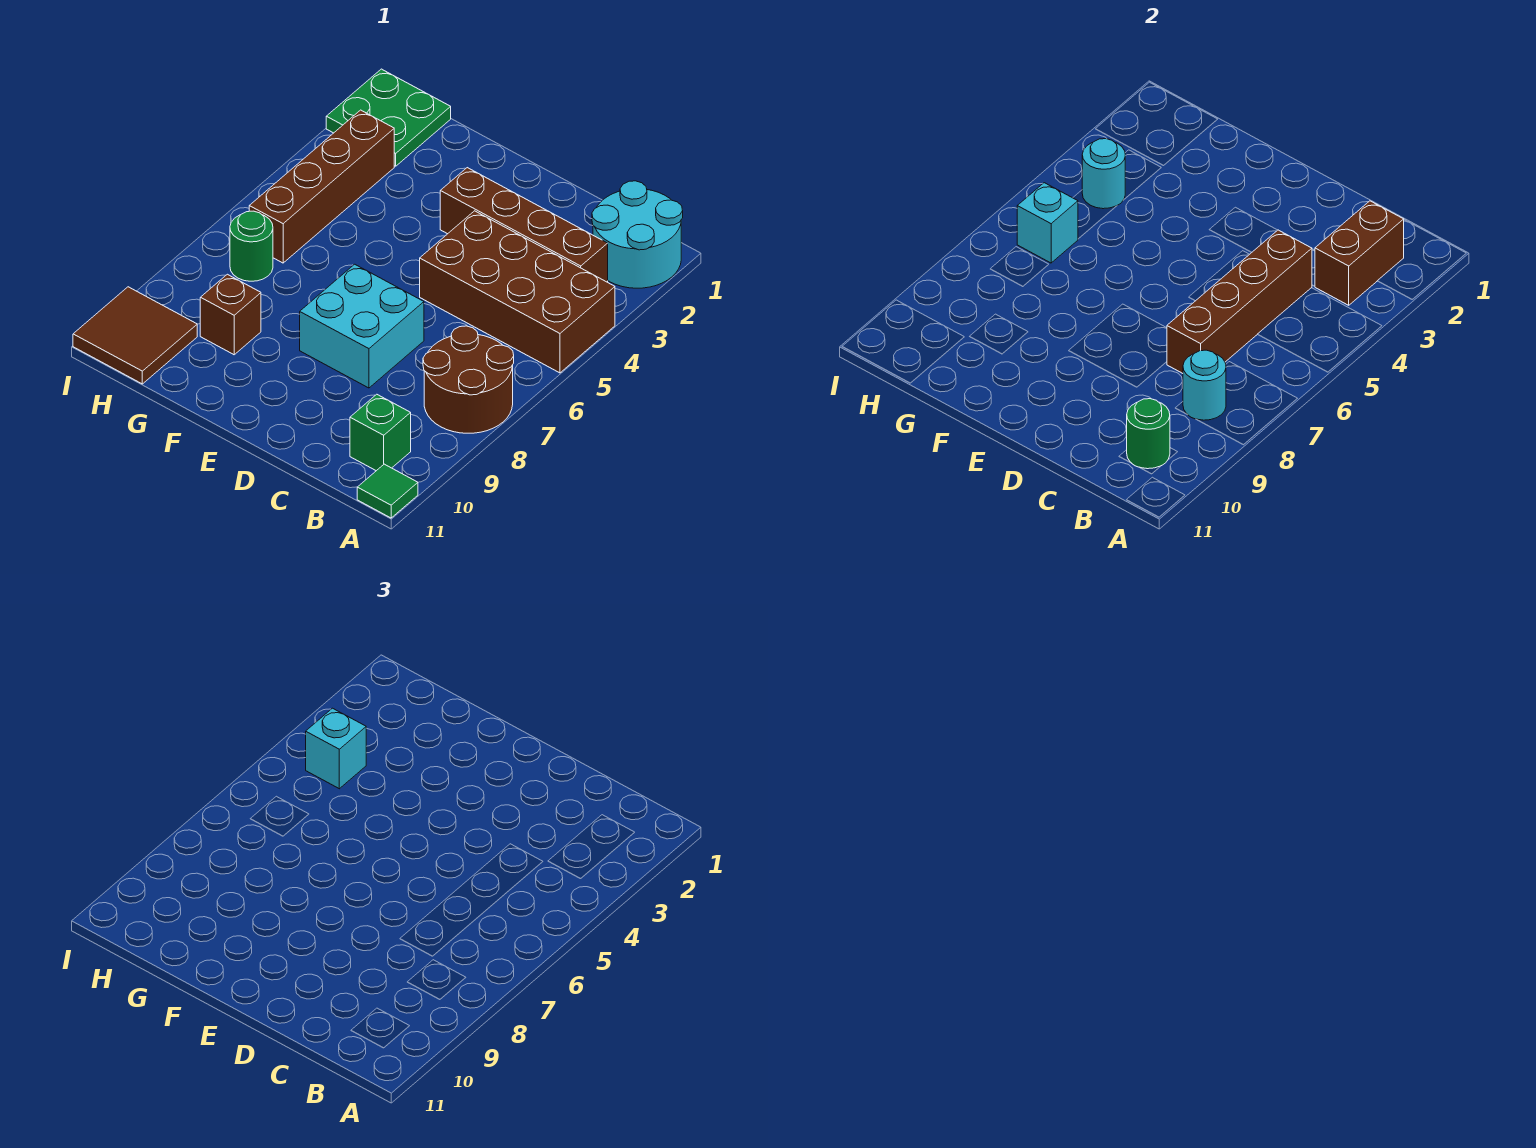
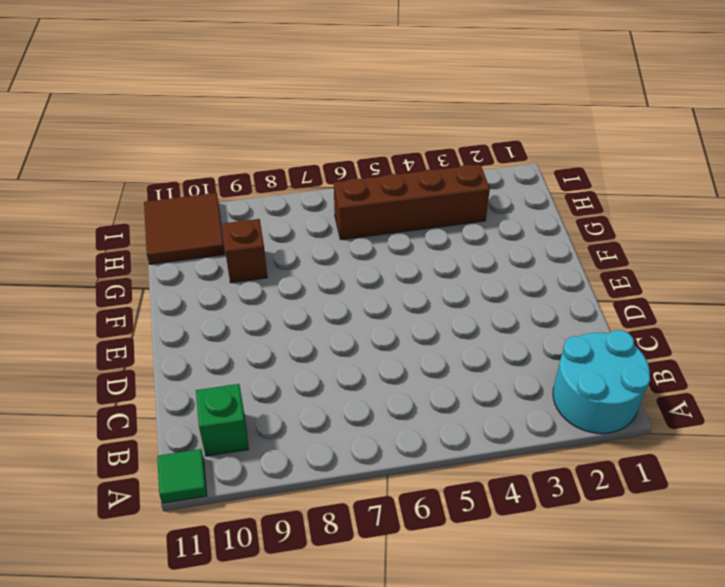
none -> brown brick A4:D5 level 1
none -> brown round brick A7:B8 level 1
none -> brown brick B3:E3 level 1

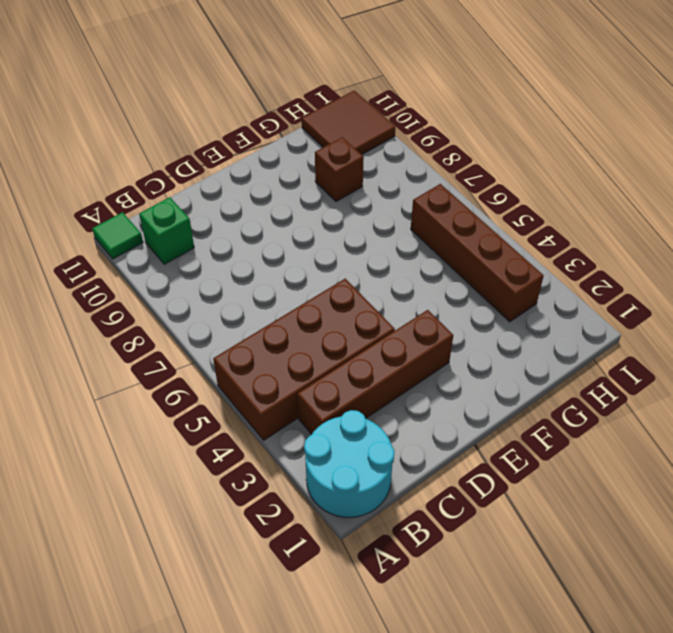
none -> brown round brick A7:B8 level 1
none -> cyan brick D7:E8 level 1
none -> green plate H1:I2 level 1

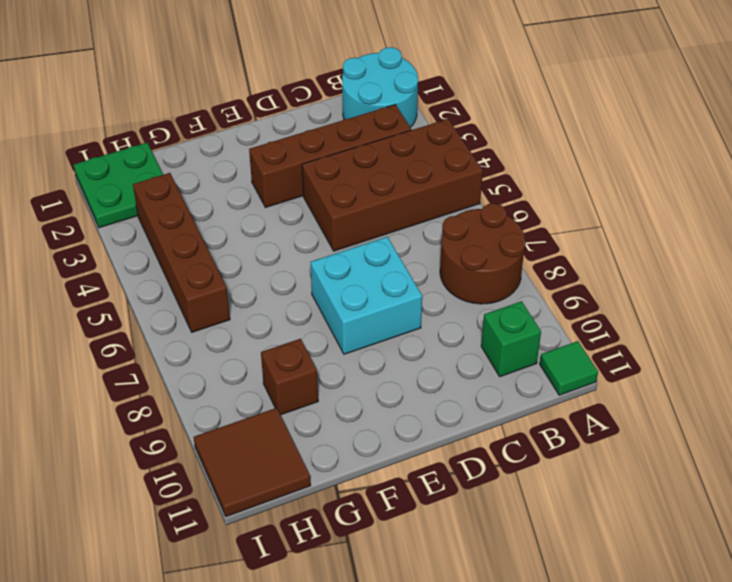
none -> green round brick H7 level 1
none -> brown brick B2:B3 level 2
none -> cyan round brick B8 level 2

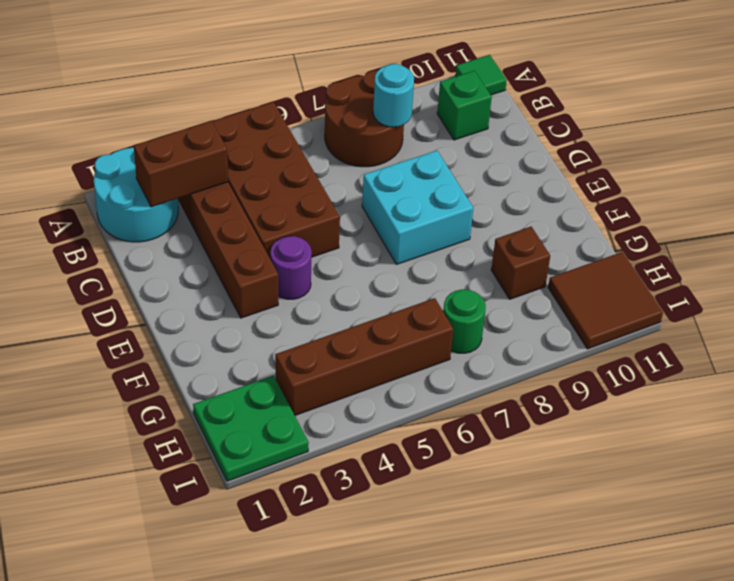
purple round brick E4 level 1 -> none
none -> green round brick B10 level 2
none -> brown brick C4:C7 level 2
none -> cyan round brick H4 level 2

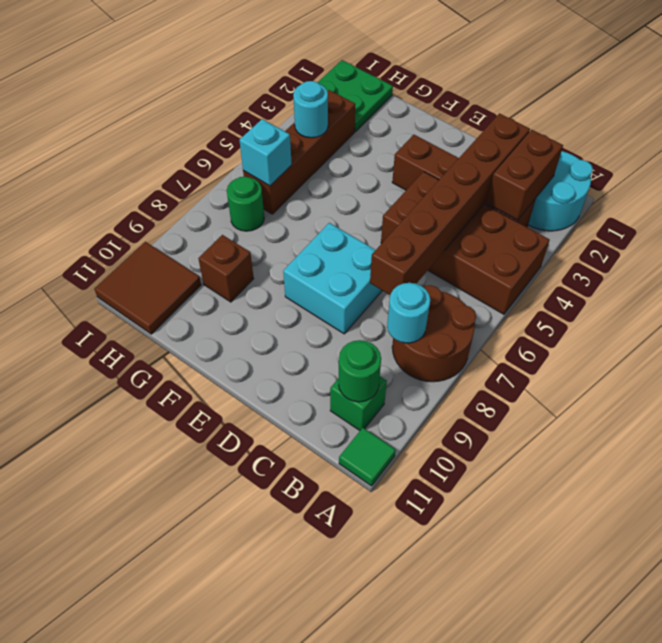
brown brick C2:C7 level 2 -> brown brick C4:C7 level 2
none -> cyan brick H4 level 3

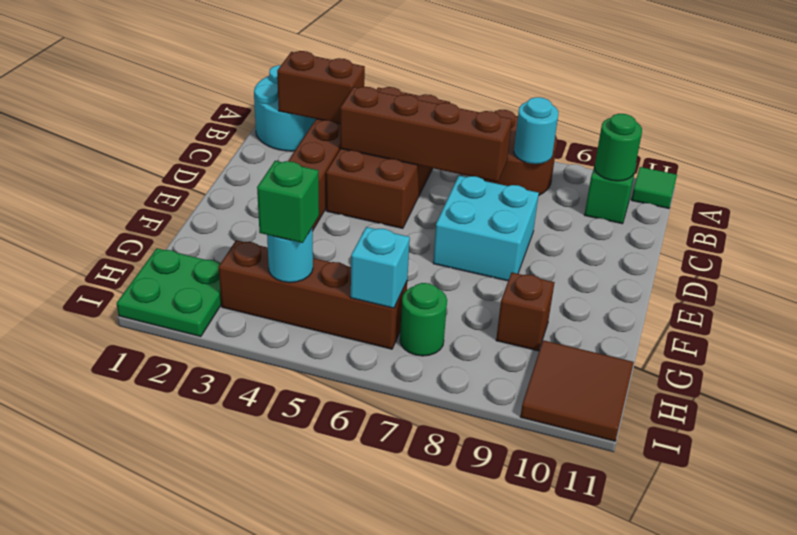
green brick H4 level 3 -> cyan brick H4 level 3

